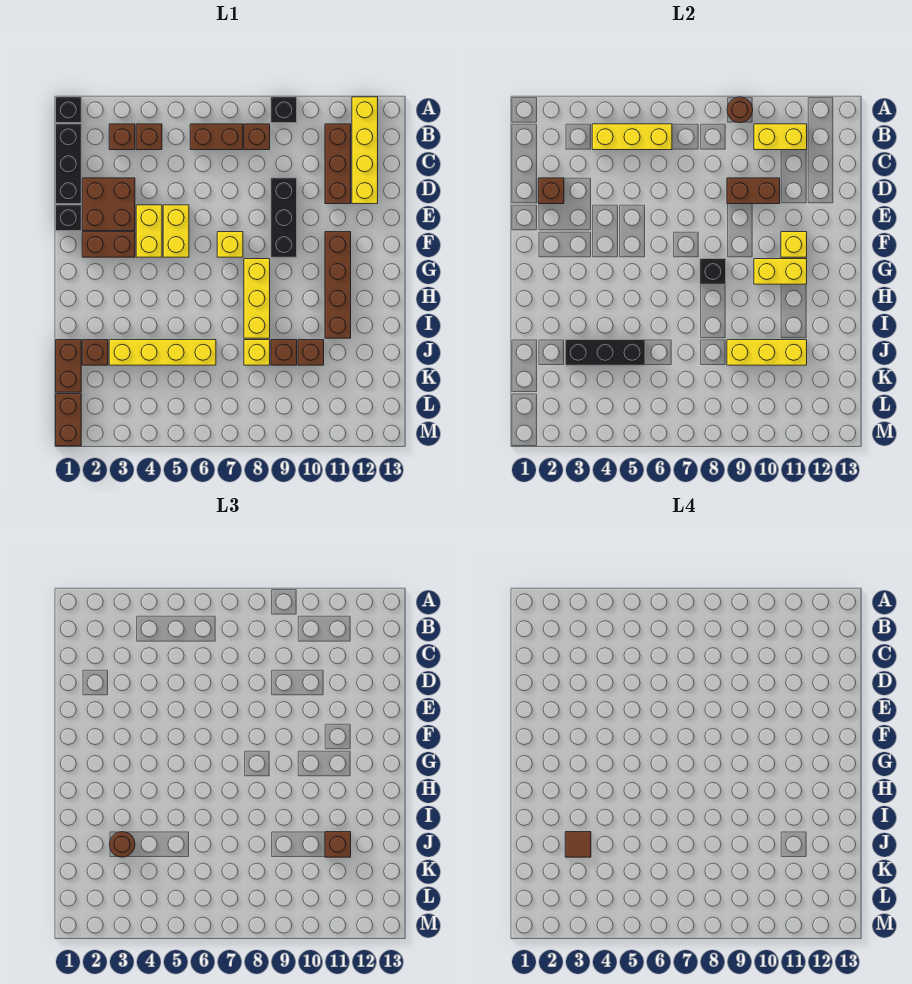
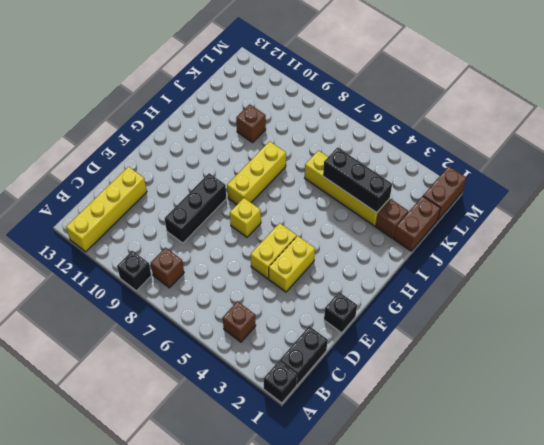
black brick B1:C1 level 1 -> black brick B1:D1 level 1
none -> brown brick B3 level 1
none -> brown brick B6:B7 level 1
none -> brown brick B11:D11 level 1
none -> brown brick D2:E3 level 1

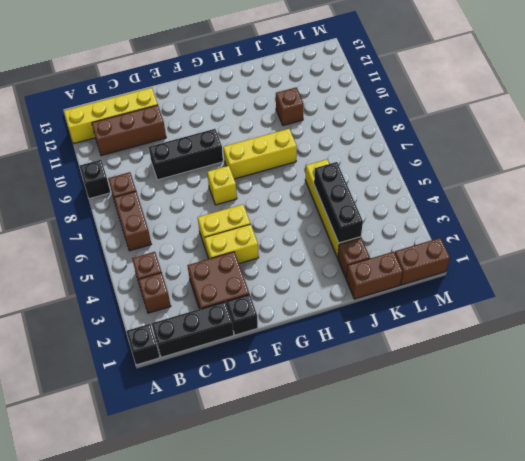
none -> brown brick F2:F3 level 1
none -> brown brick F11:I11 level 1
none -> yellow brick J8 level 1
none -> brown brick J9 level 1

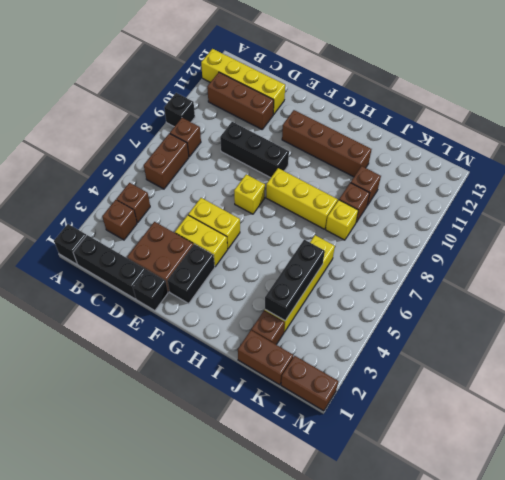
black brick F2:F3 level 1 -> brown brick F2:F3 level 1
none -> brown round brick A9 level 2
none -> yellow brick B4:B6 level 2
none -> yellow brick B10:B11 level 2
none -> brown brick D2 level 2

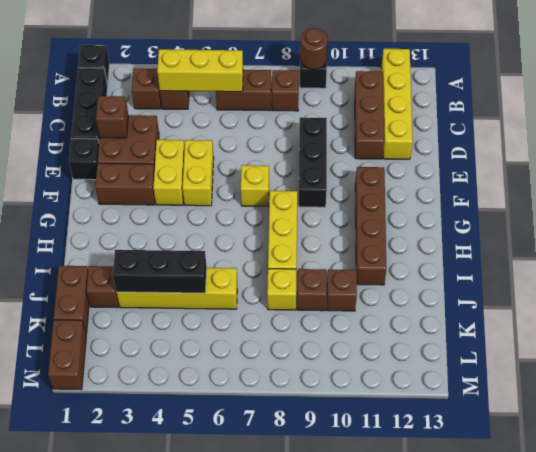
none -> yellow brick B10:B11 level 2
none -> brown brick D9:D10 level 2
none -> yellow brick F11 level 2
none -> black brick G8 level 2

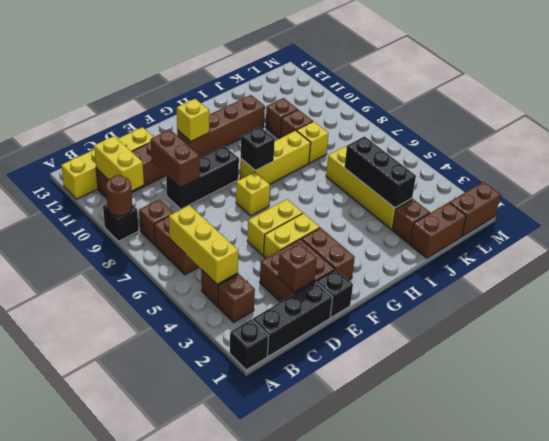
none -> yellow brick G10:G11 level 2
none -> yellow brick J9:J11 level 2
none -> brown round brick J3 level 3
none -> brown brick J11 level 3

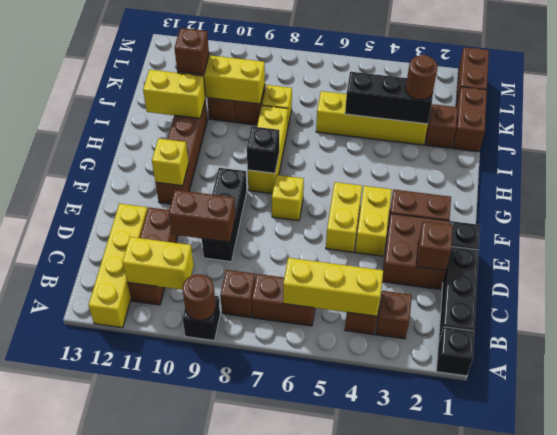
yellow brick I11:I12 level 2 -> yellow brick G10:G11 level 2
none -> brown tile J3 level 4

